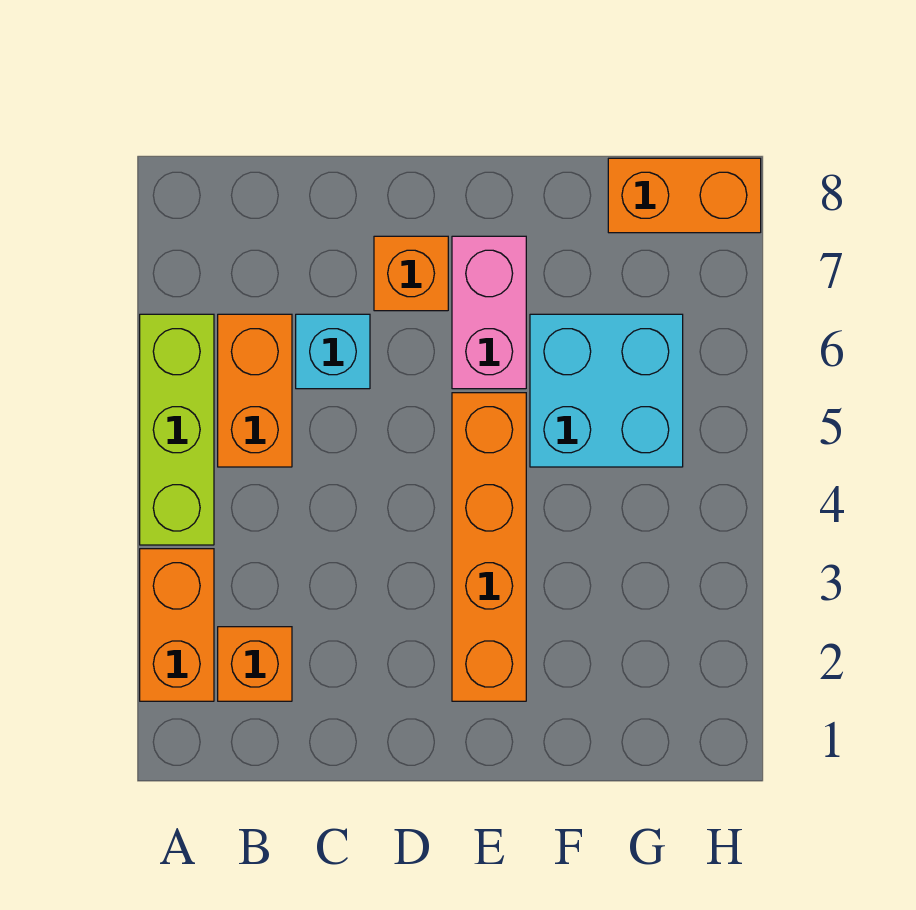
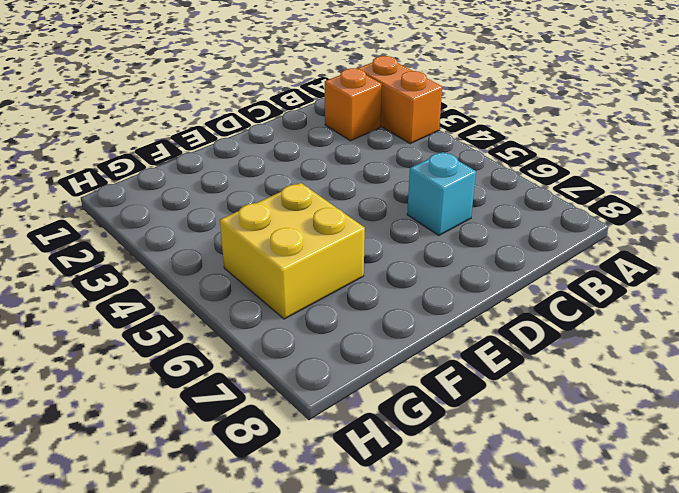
yellow brick F5:G6 level 1 -> cyan brick F5:G6 level 1
none -> lime brick A4:A6 level 1
none -> orange brick B5:B6 level 1

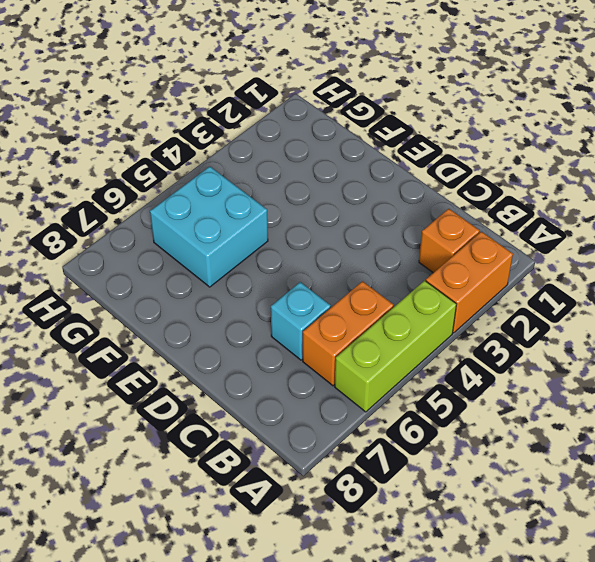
none -> orange brick D7 level 1
none -> orange brick E2:E5 level 1

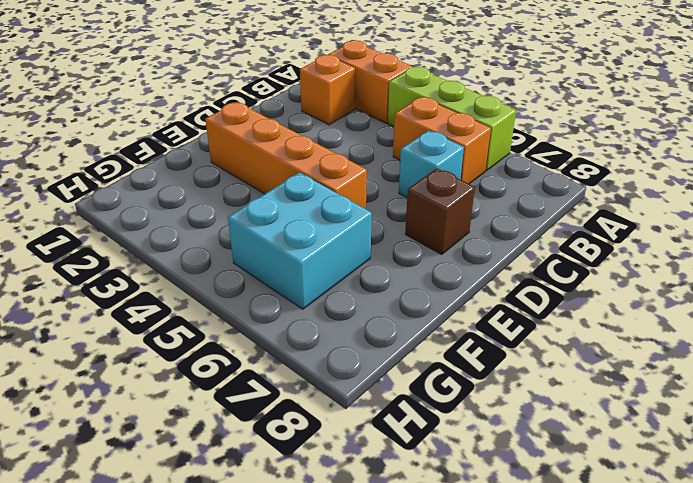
brown brick D7 level 1 -> orange brick D7 level 1
none -> pink brick E6:E7 level 1
none -> orange brick G8:H8 level 1

